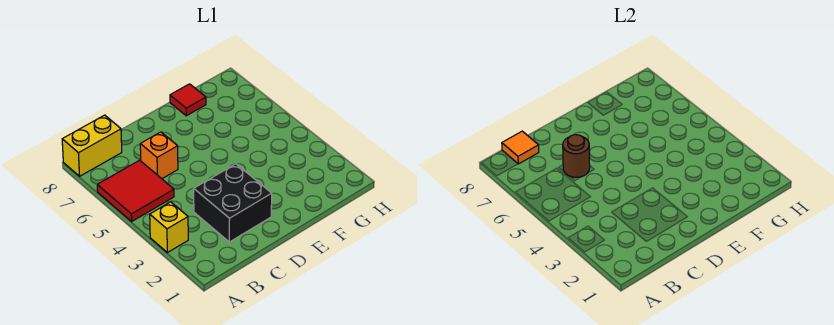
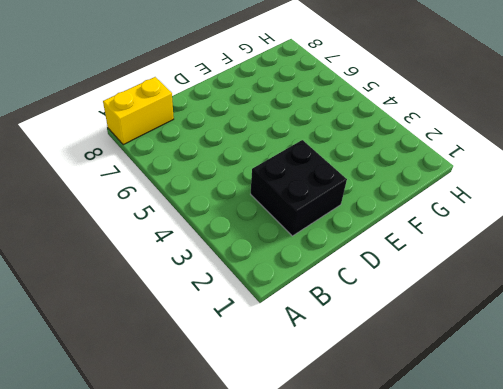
none -> yellow brick A3 level 1
none -> red tile A5:B6 level 1

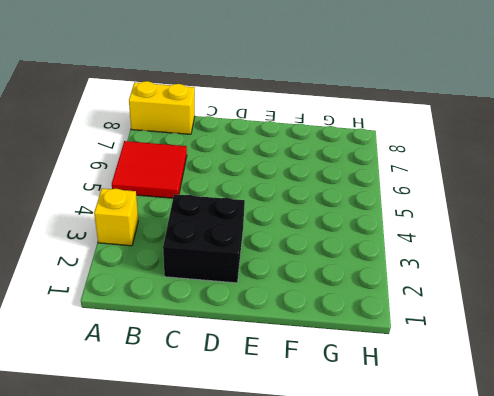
none -> orange brick C6 level 1
none -> red tile F8 level 1

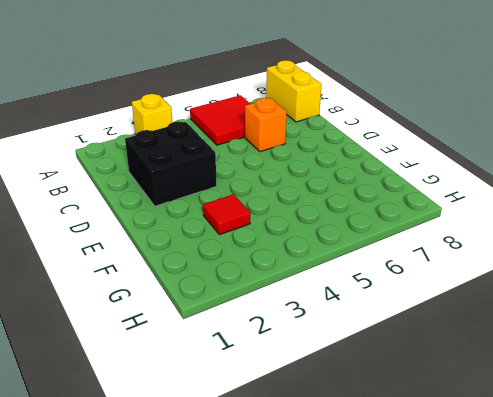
red tile F3 level 1 -> red tile F8 level 1
none -> orange tile B8 level 2
none -> brown round brick C6 level 2

